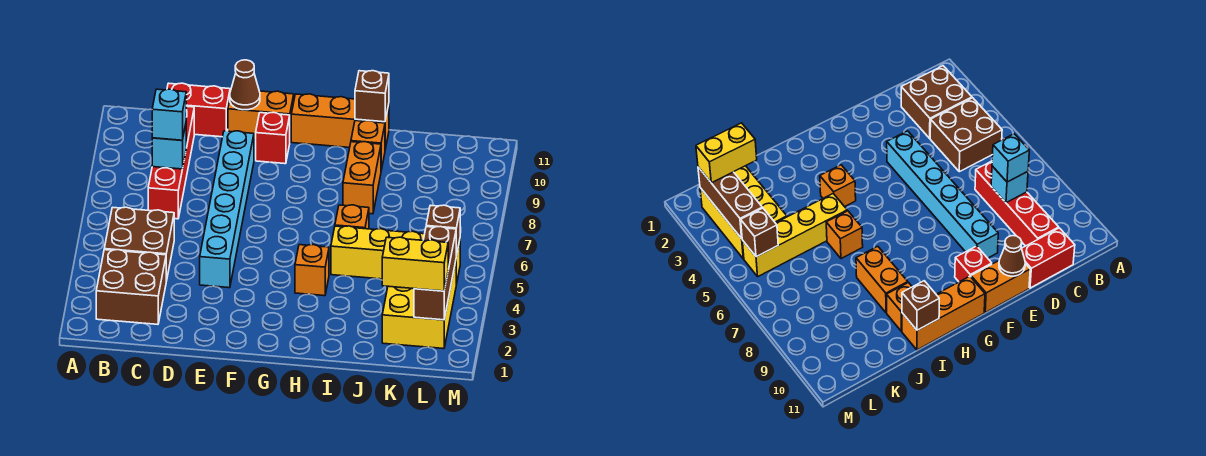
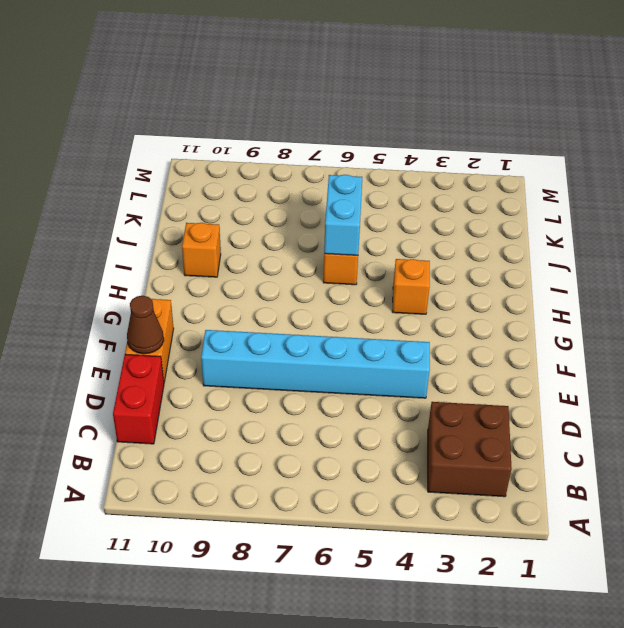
cyan brick I6:J6 level 2 -> none
none -> brown brick B4:C5 level 1
none -> red brick C7:C10 level 1
none -> red brick F10 level 1

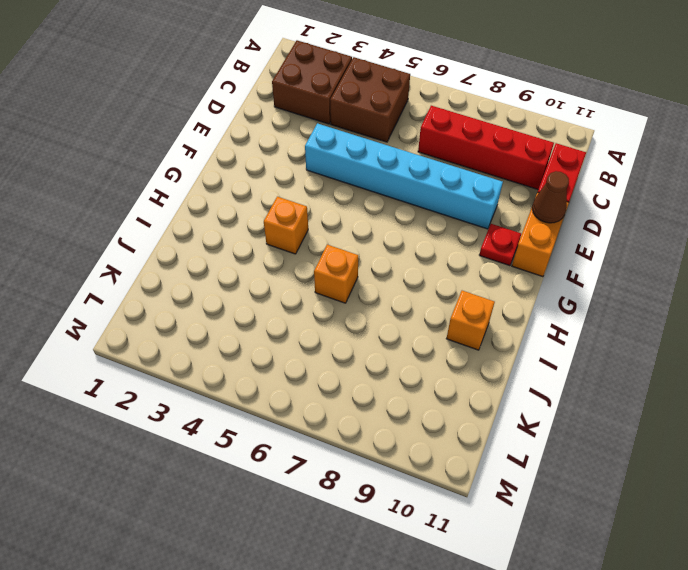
red plate F10 level 1 -> red brick F10 level 1
none -> orange brick G11:I11 level 1
none -> yellow brick I5:L5 level 1
none -> orange brick I8:I9 level 1

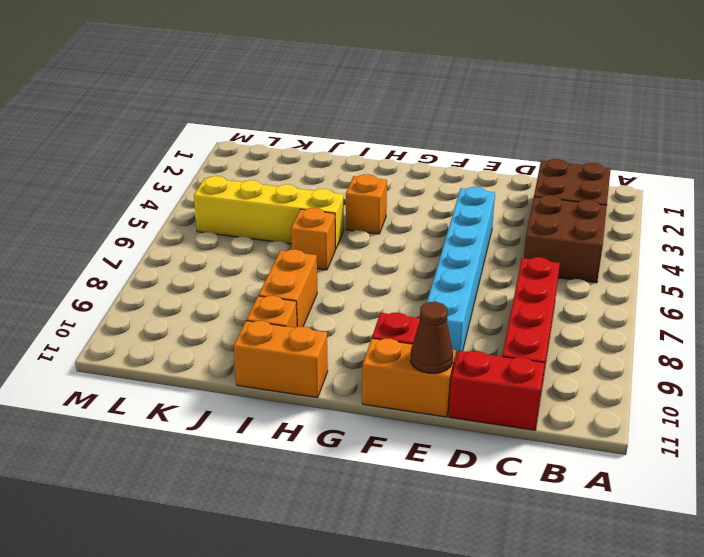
orange brick H11:I11 level 1 -> orange brick G11:I11 level 1
none -> yellow brick K2:L4 level 1
none -> cyan brick C8 level 2
none -> brown brick I11 level 2

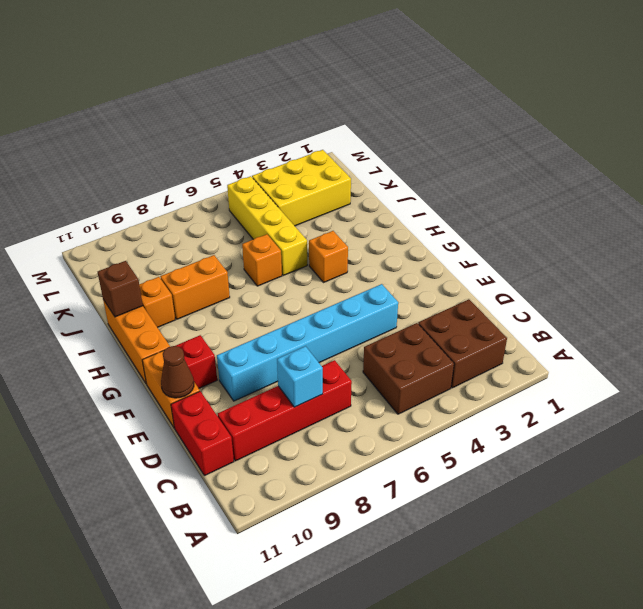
none -> brown brick L2:L4 level 2
none -> brown brick L5 level 2
none -> cyan brick C8 level 3

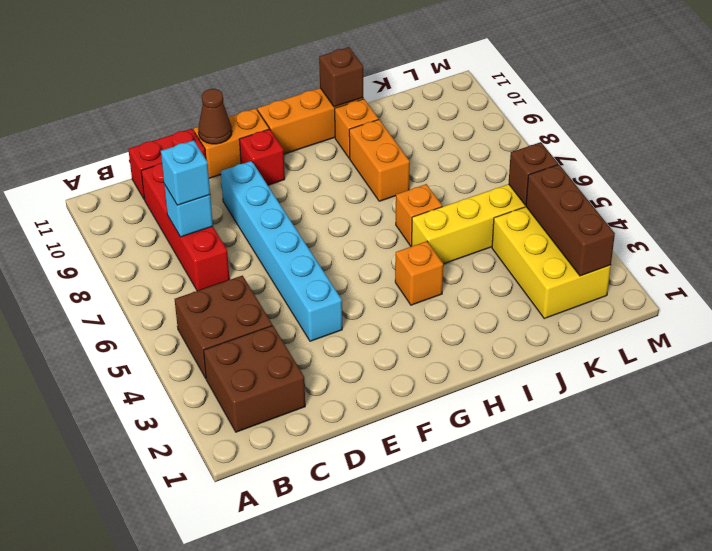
none -> yellow brick K2:L2 level 3

